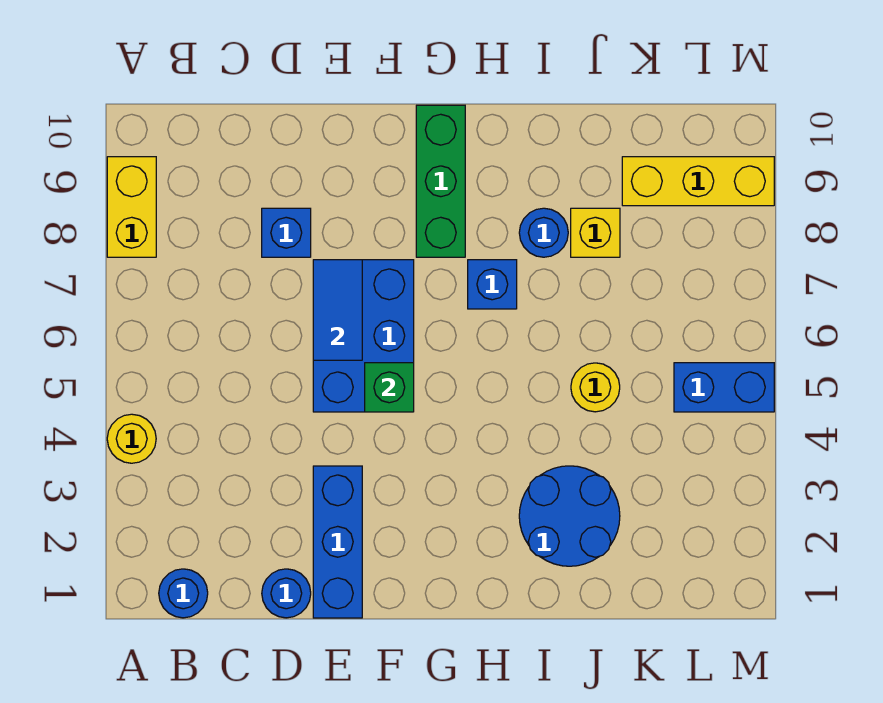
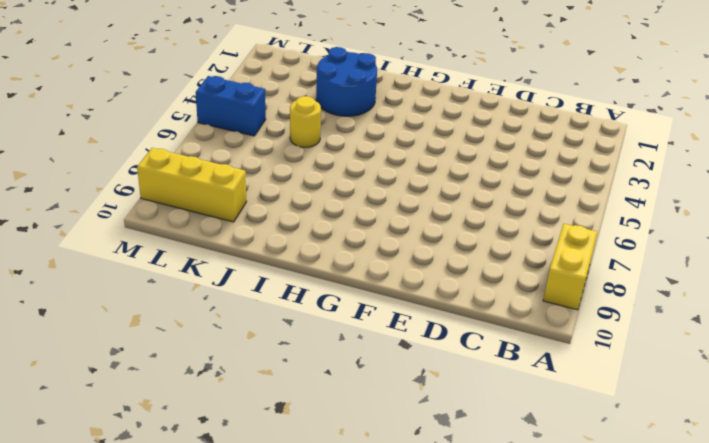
none -> yellow round brick A4 level 1
none -> blue round brick B1 level 1
none -> blue round brick D1 level 1

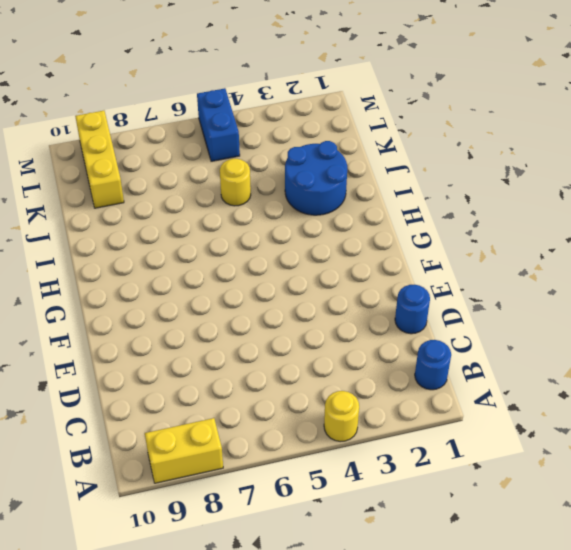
none -> blue brick D8 level 1
none -> blue brick E1:E3 level 1
none -> blue brick E5:F7 level 1

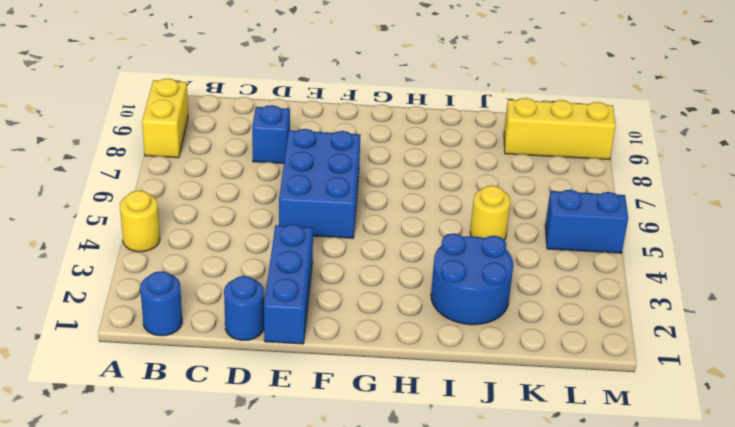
none -> green brick G8:G10 level 1
none -> blue brick H7 level 1
none -> blue round brick I8 level 1

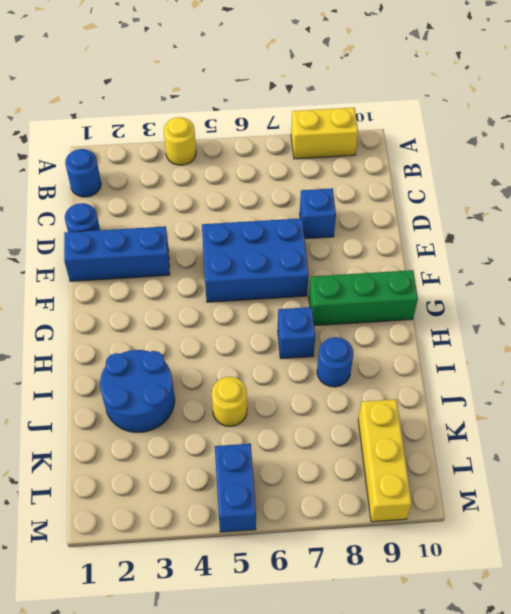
none -> yellow brick J8 level 1
none -> blue tile E6:E7 level 2
none -> green brick F5 level 2

